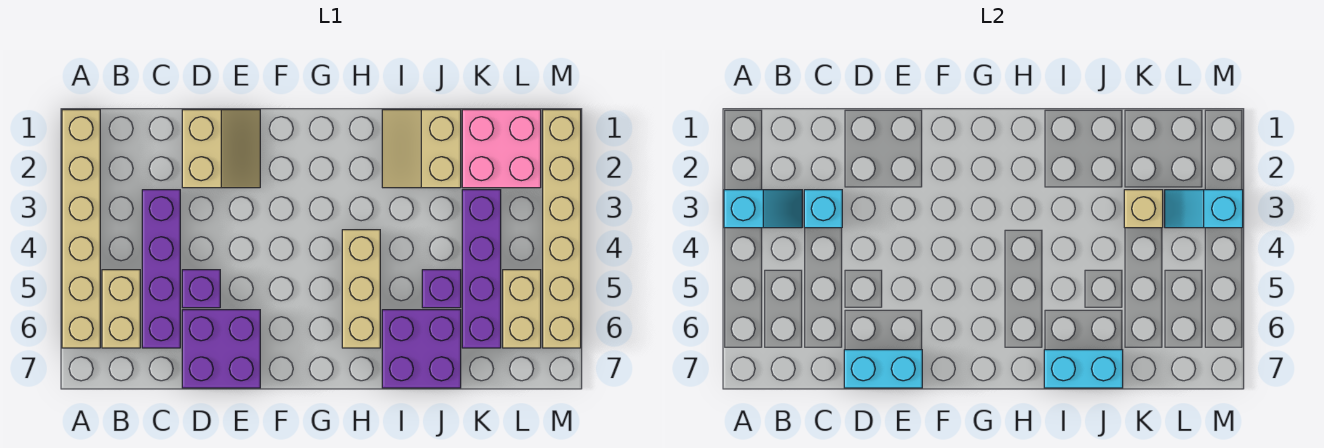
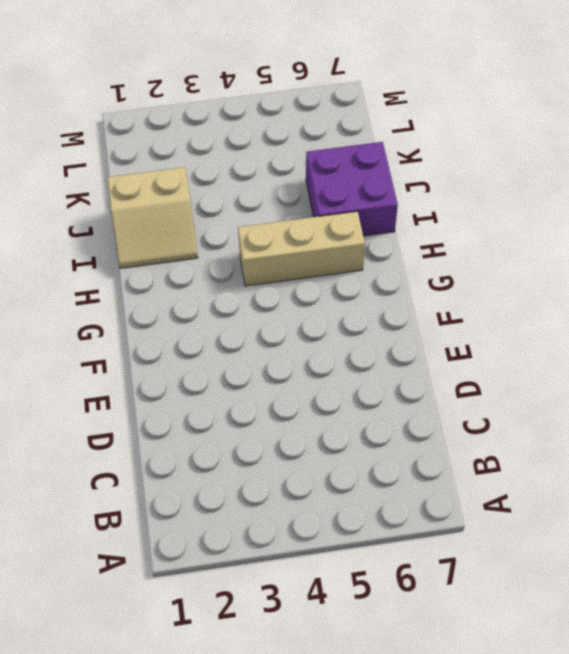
none -> tan brick A1:A6 level 1
none -> tan brick B5:B6 level 1
none -> purple brick C3:C6 level 1

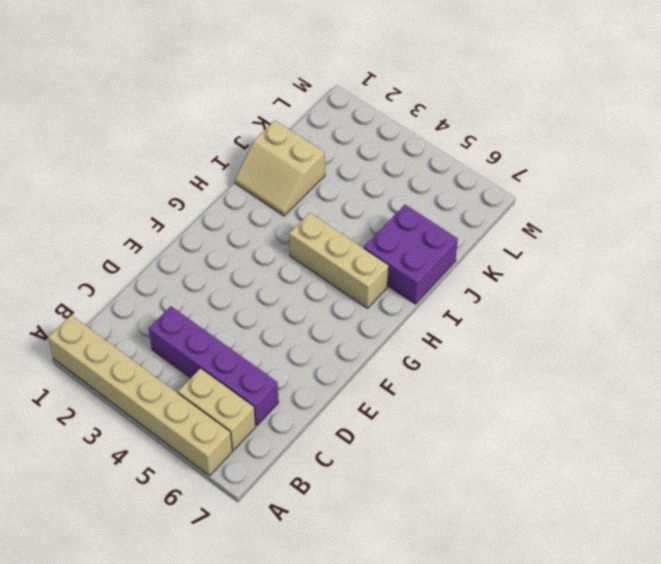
none -> tan slope D1:E2 level 1 top D
none -> purple brick D5 level 1
none -> purple brick D6:E7 level 1

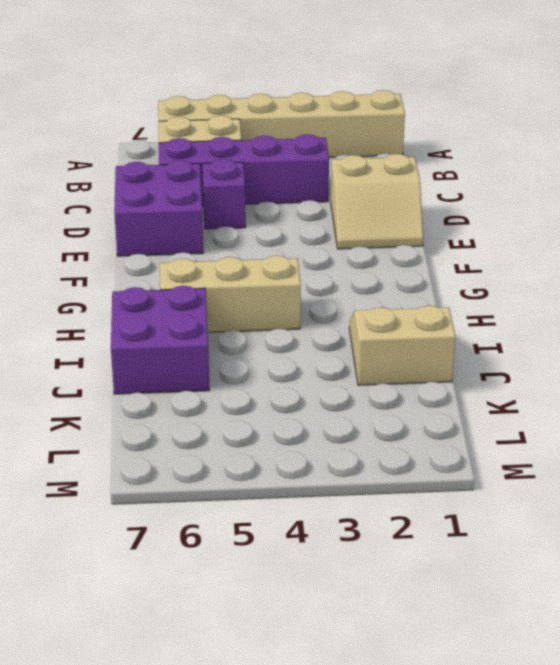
none -> purple brick J5 level 1
none -> pink brick K1:L2 level 1
none -> purple brick K3:K6 level 1

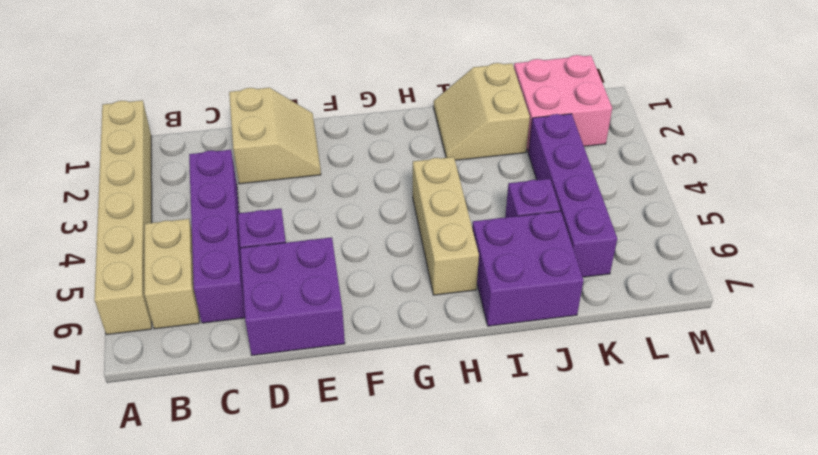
none -> tan brick L5:L6 level 1
none -> tan brick M1:M6 level 1
none -> cyan slope A3:B3 level 2 top A

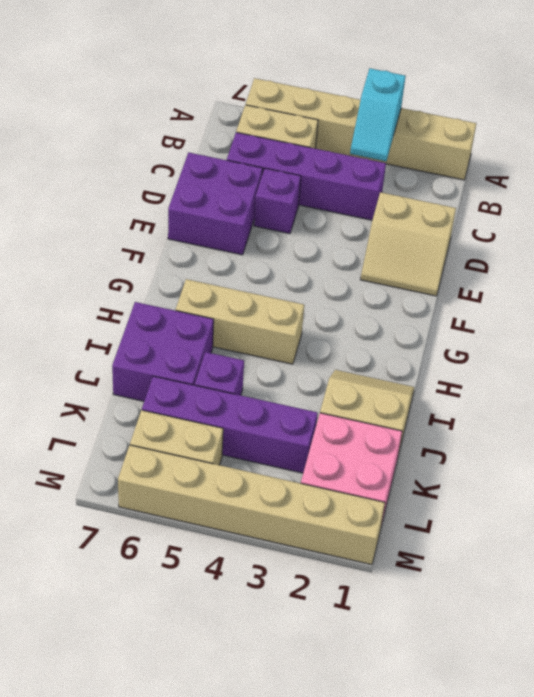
none -> cyan brick C3 level 2
none -> cyan brick D7:E7 level 2
none -> cyan brick I7:J7 level 2

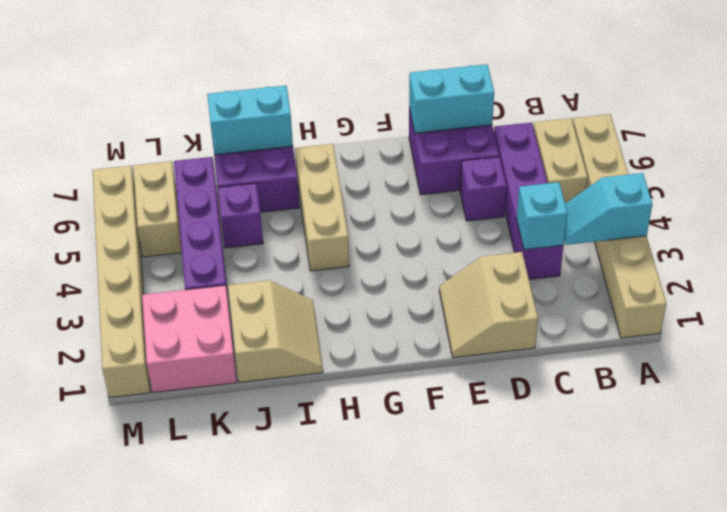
none -> tan brick K3 level 2
none -> cyan slope L3:M3 level 2 top M

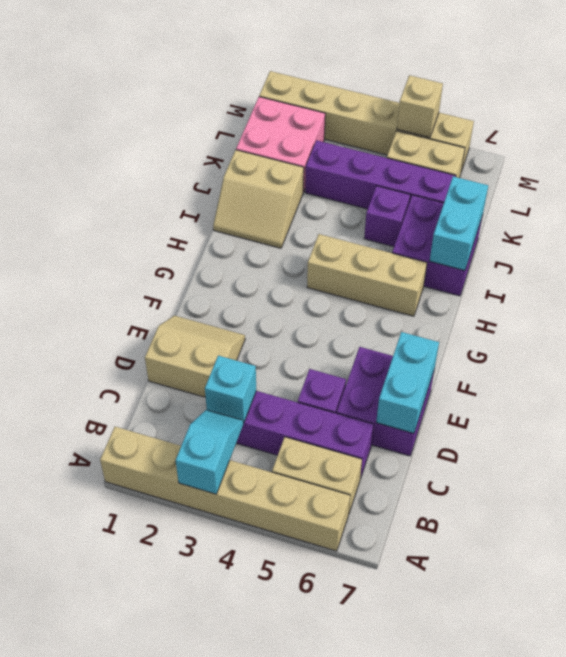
tan brick M5 level 2 -> tan brick K3 level 2
none -> cyan slope L3:M3 level 2 top M

